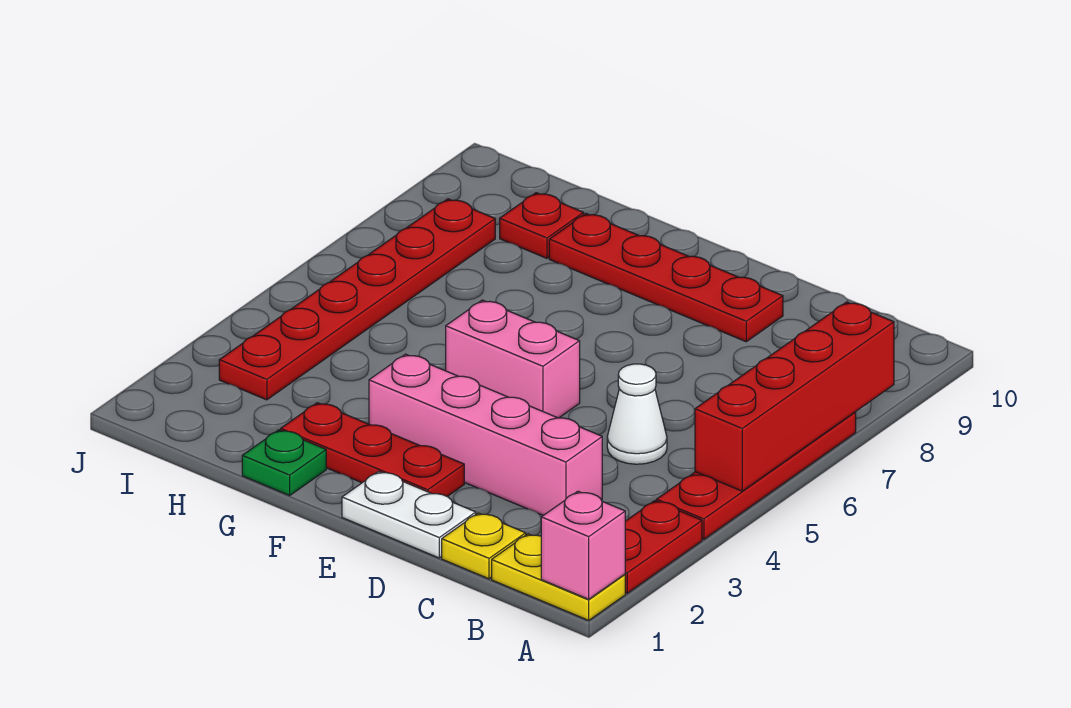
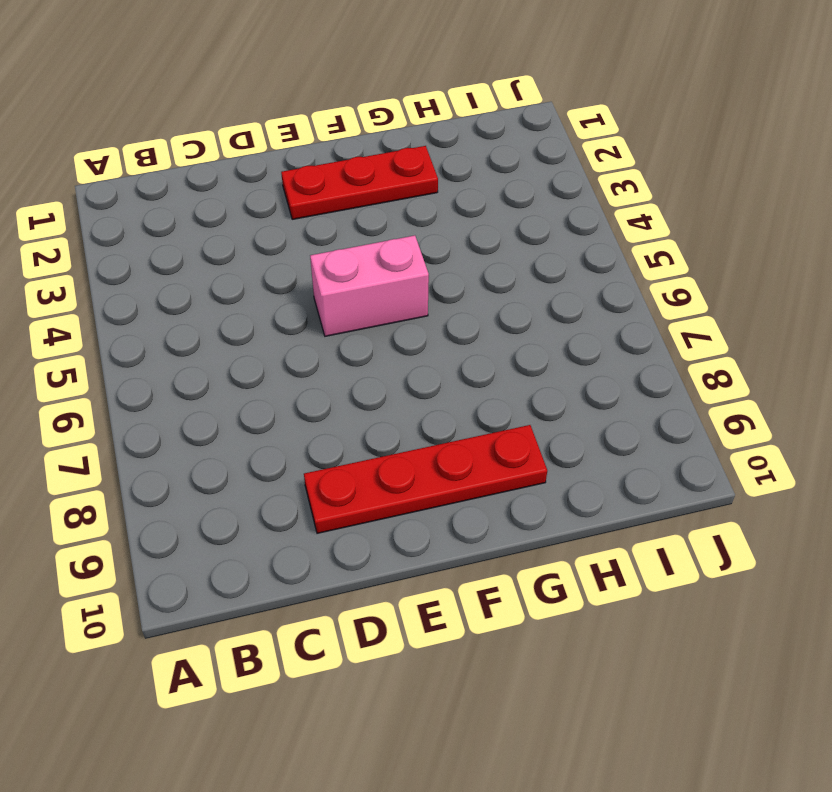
none -> yellow plate A1:B1 level 1
none -> red plate A2:A3 level 1
none -> red plate A4:A7 level 1

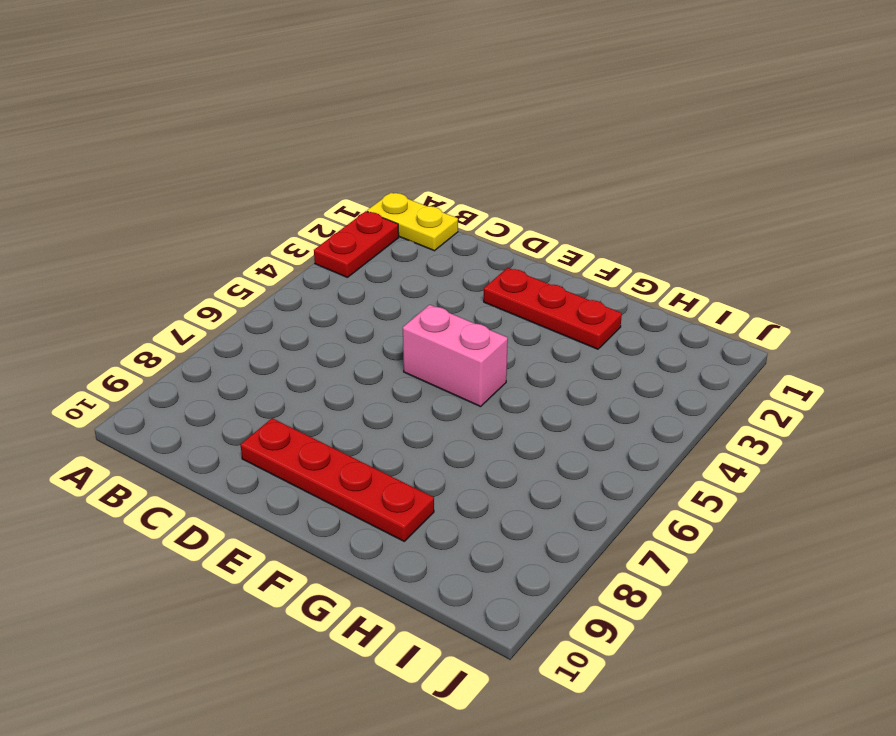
none -> red plate A4:A7 level 1
none -> yellow plate C1 level 1
none -> pink brick C3:F3 level 1

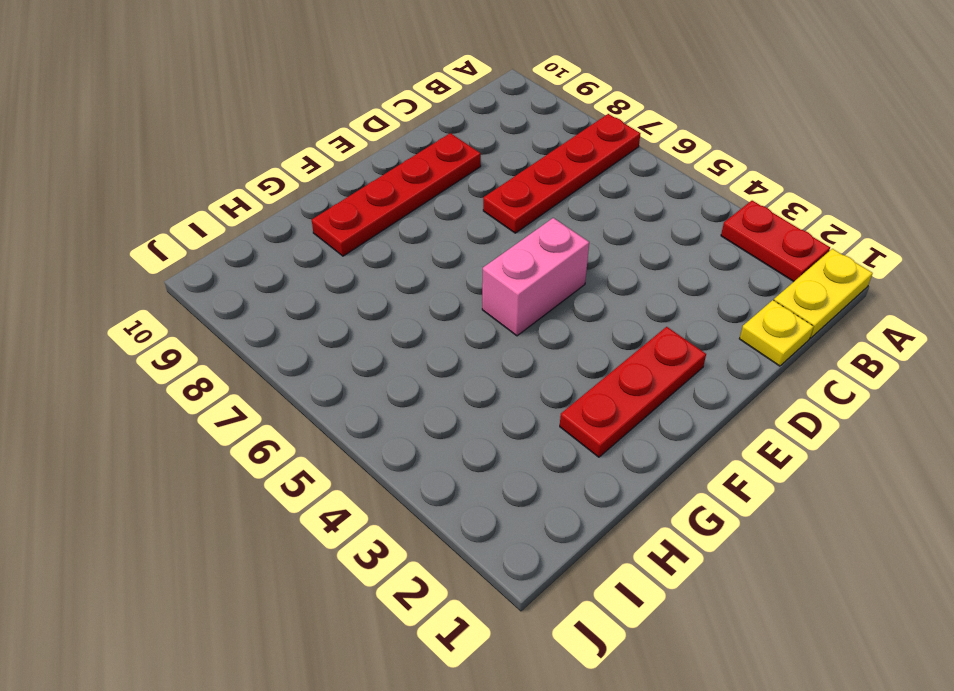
red plate A7:D7 level 1 -> red plate A4:A7 level 1
none -> pink brick C3:F3 level 1
none -> white cone C5 level 1
none -> white plate D1:E1 level 1

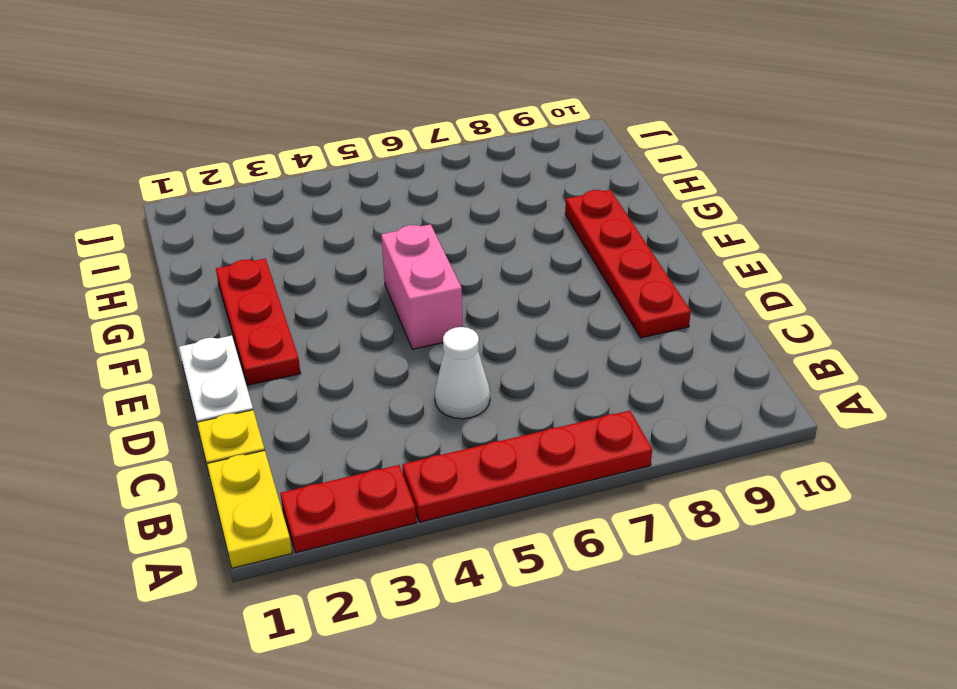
none -> pink brick C3:F3 level 1
none -> green plate G1 level 1
none -> red plate H9 level 1

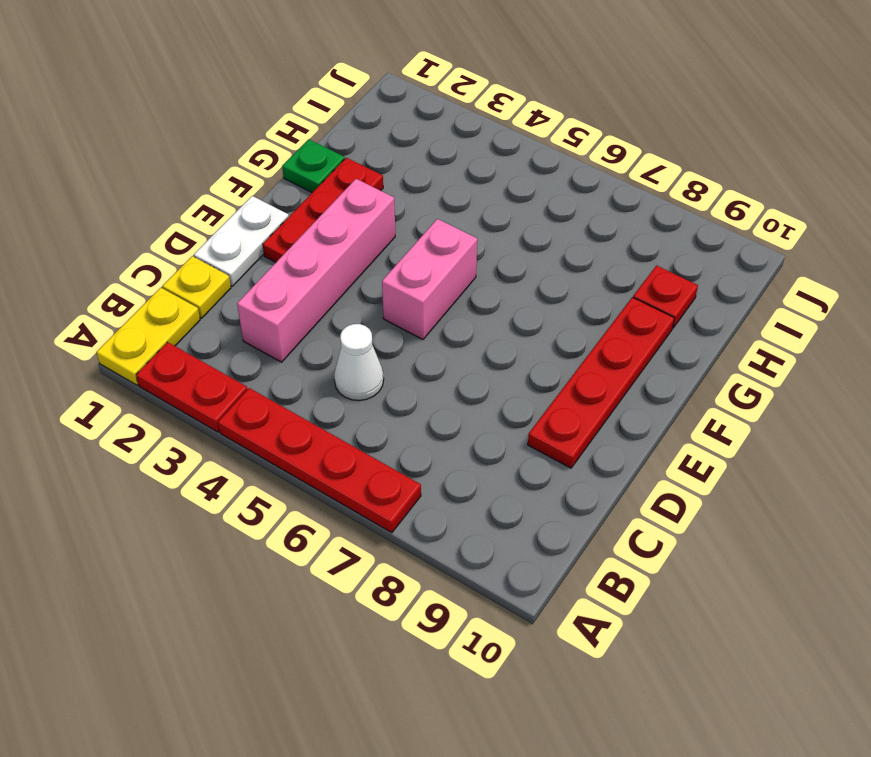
none -> red plate I3:I8 level 1
none -> pink brick A1 level 2
none -> red brick A5:A8 level 2

